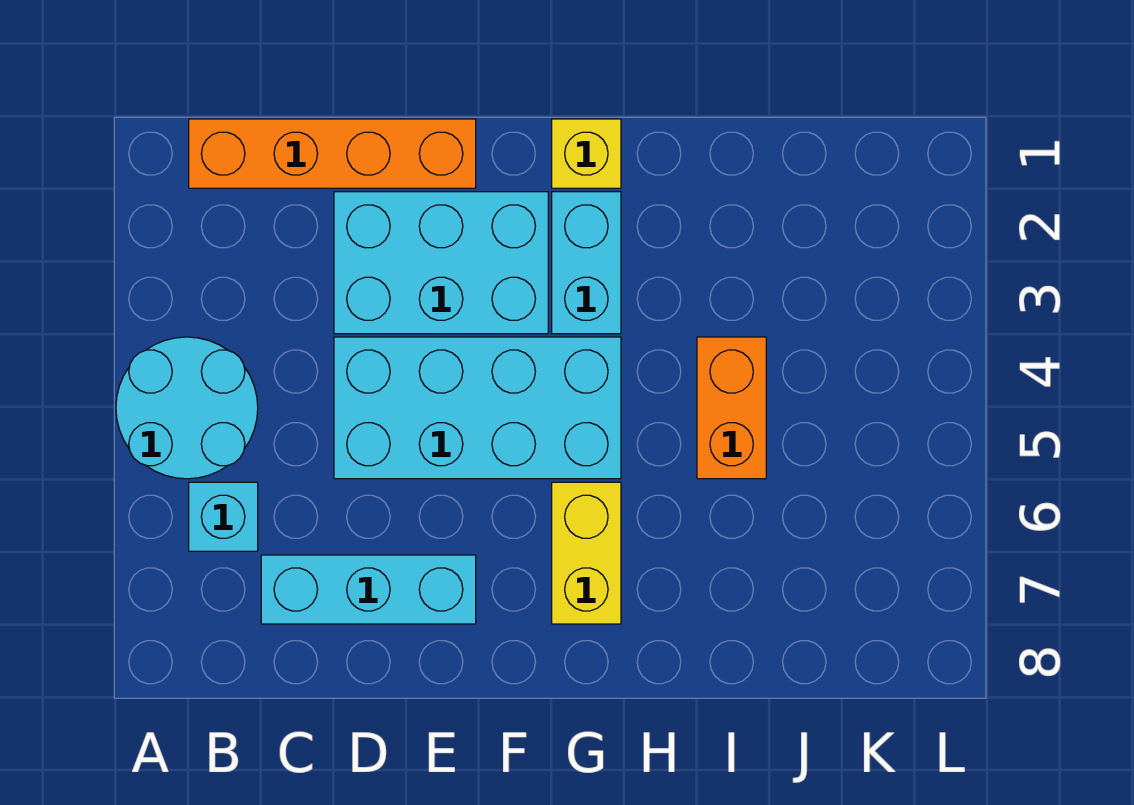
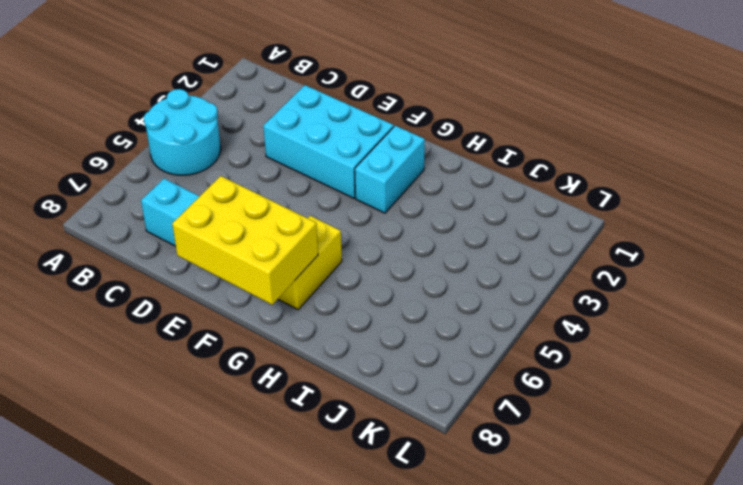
yellow brick E7:G8 level 2 -> none
none -> orange brick B1:E1 level 1
none -> cyan brick B6 level 1

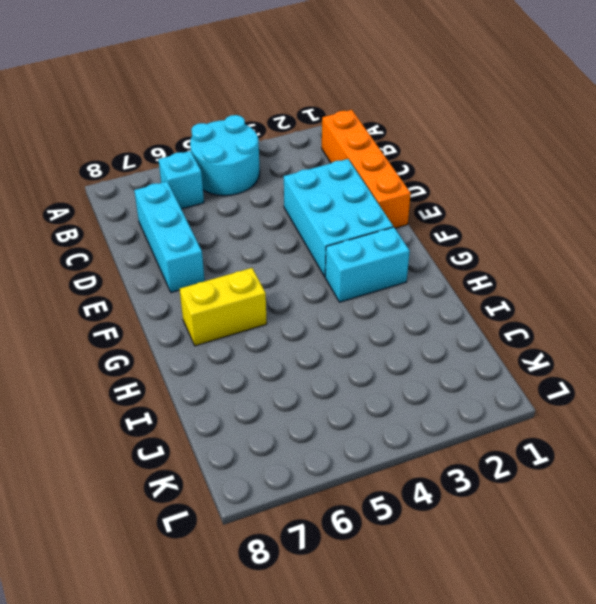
none -> cyan brick D4:G5 level 1
none -> yellow brick G1 level 1

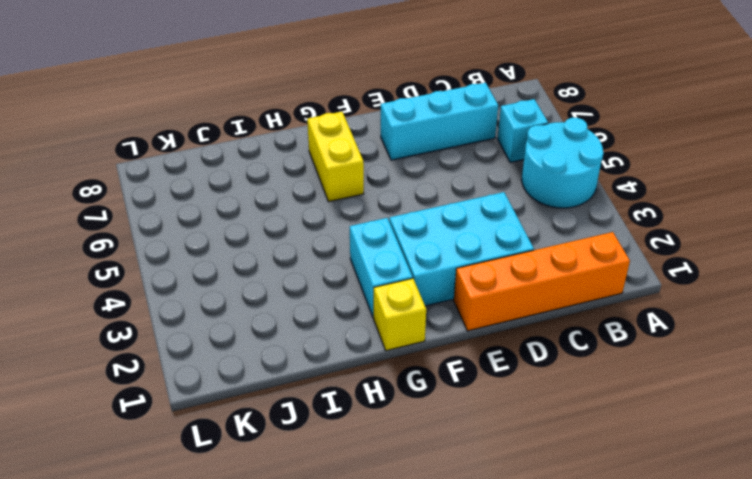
none -> cyan brick D4:G5 level 1
none -> orange brick I4:I5 level 1

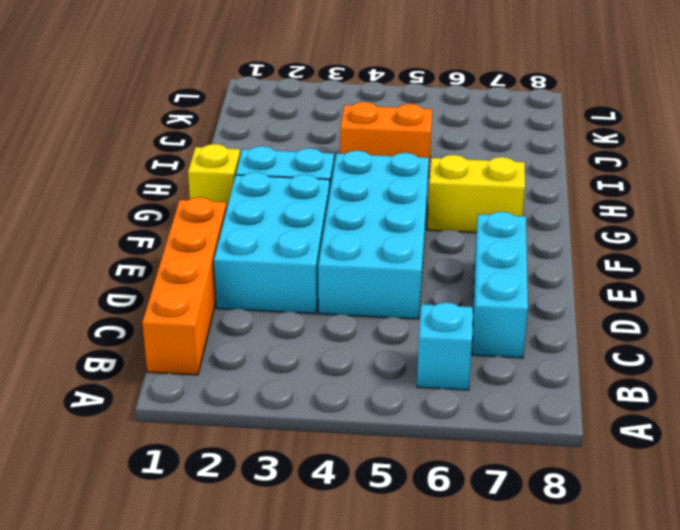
none -> cyan round brick A4:B5 level 1

